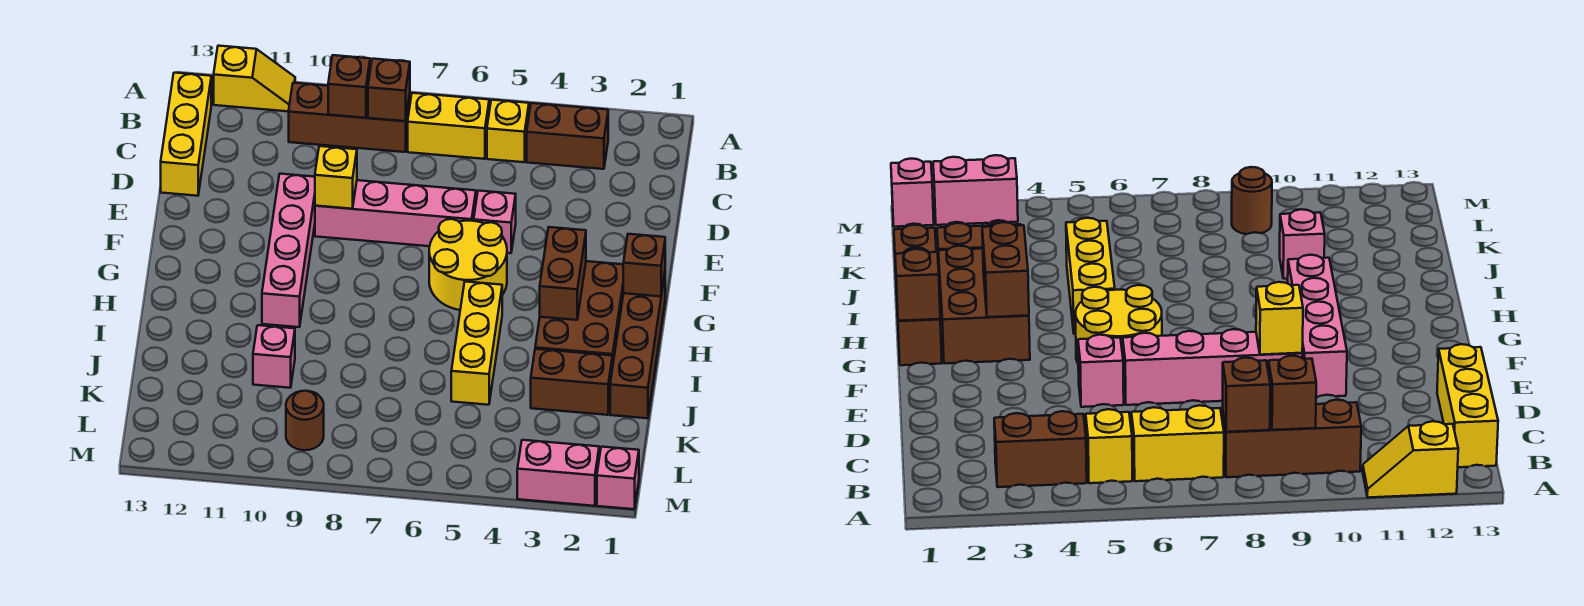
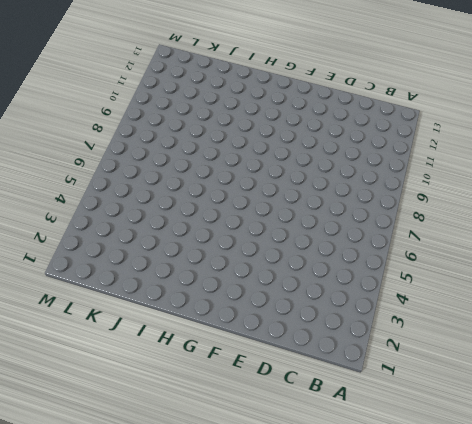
none -> yellow slope A11:A12 level 1 top 12
none -> brown brick B3:B4 level 1
none -> yellow brick B5 level 1

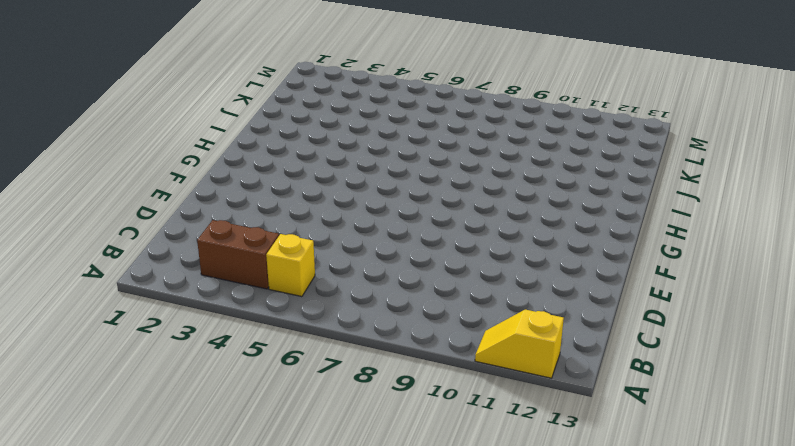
none -> yellow brick B6:B7 level 1
none -> brown brick B8:B10 level 1
none -> yellow brick B13:D13 level 1

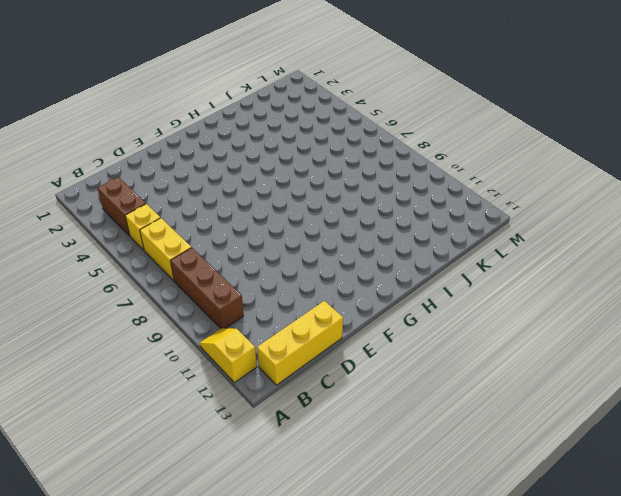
none -> pink brick E5 level 1
none -> pink brick E6:E9 level 1
none -> pink brick E10:H10 level 1

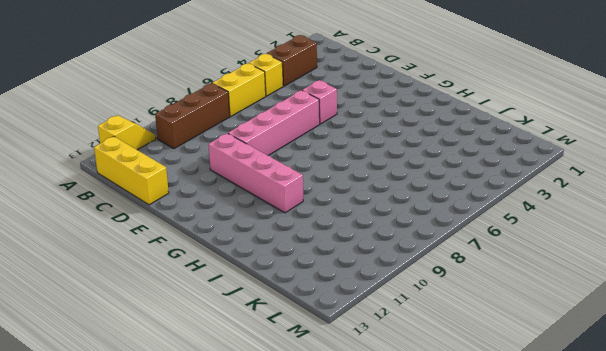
none -> yellow round brick F5:G6 level 1
none -> brown brick G1:J1 level 1
none -> brown brick G2:I3 level 1

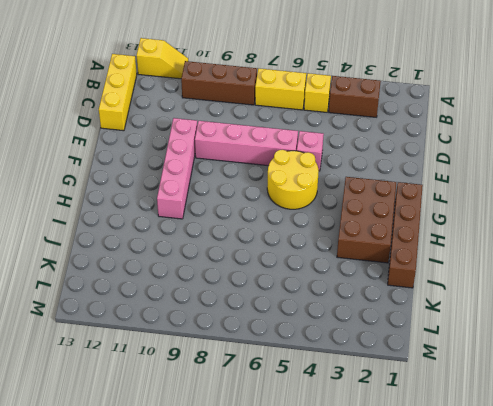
none -> yellow brick H5:J5 level 1
none -> brown brick J2:J3 level 1
none -> pink brick J10 level 1

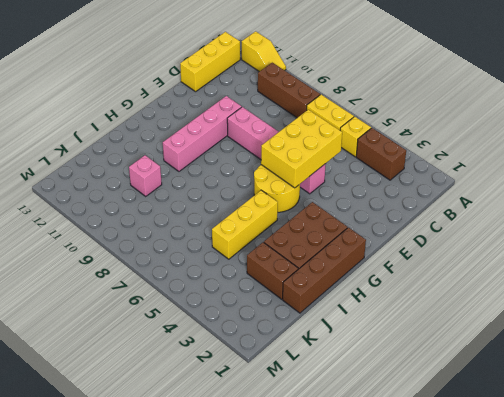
yellow brick D5:F6 level 2 -> none
none -> brown round brick L9 level 1
none -> pink brick M1 level 1
none -> pink brick M2:M3 level 1

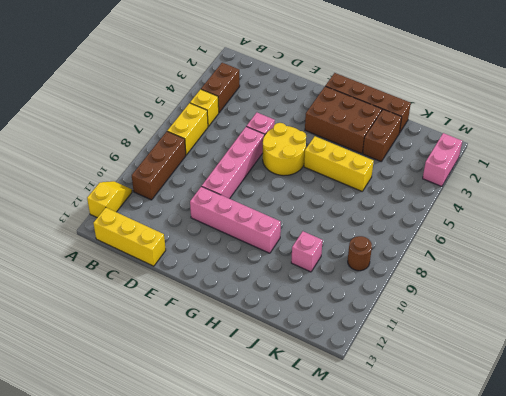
none -> pink brick M1 level 1
none -> brown brick B8 level 2
none -> brown brick B9 level 2

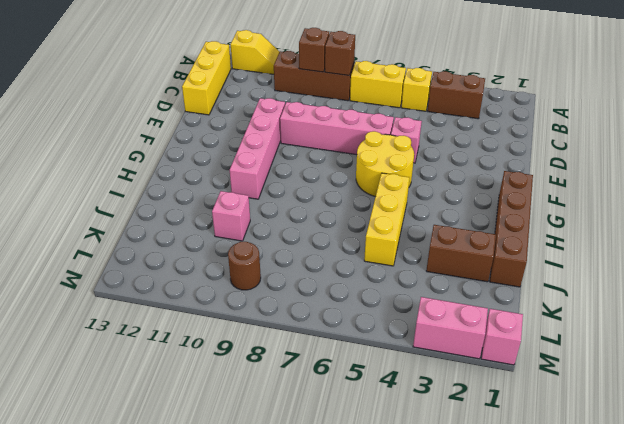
none -> brown brick G2:I3 level 1
none -> yellow brick E9 level 2
none -> brown brick G1 level 2

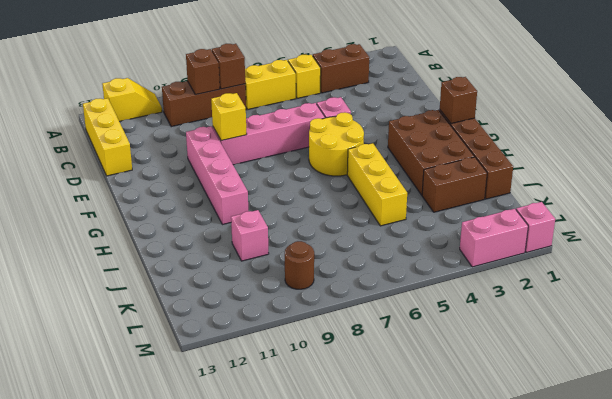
none -> brown brick G3:H3 level 2

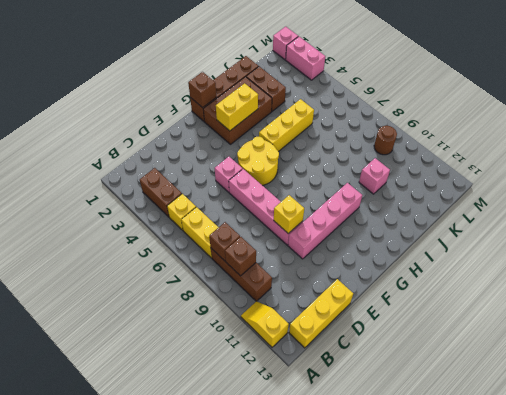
yellow brick G3:H3 level 2 -> brown brick G3:H3 level 2

